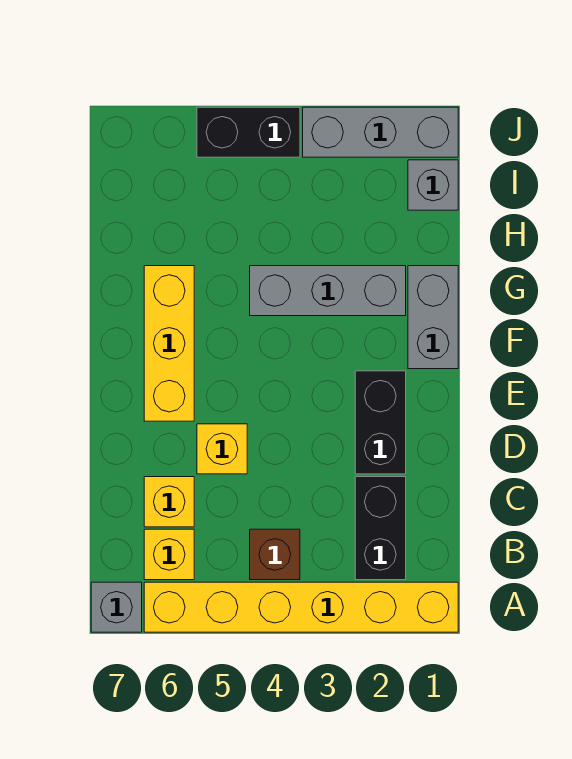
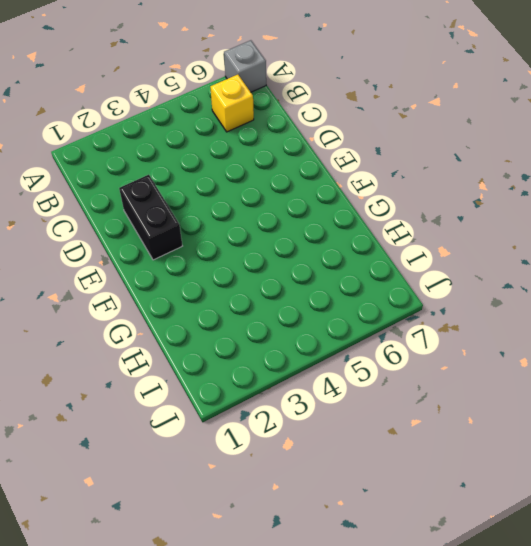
none -> yellow brick A1:A6 level 1
none -> black brick B2:C2 level 1
none -> brown brick B4 level 1

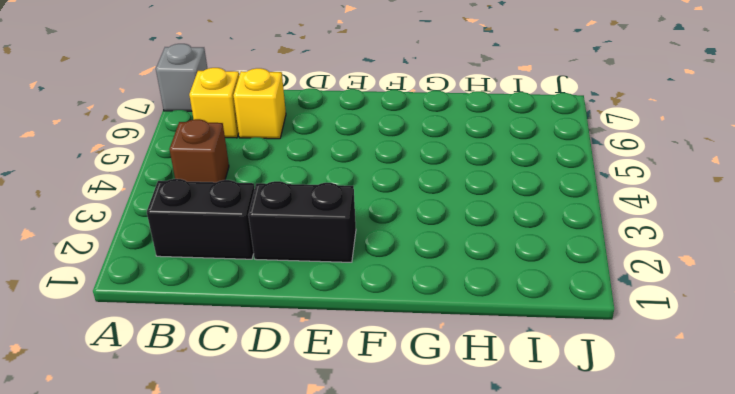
none -> yellow brick A1:A6 level 1
none -> yellow brick D5 level 1
none -> yellow brick E6:G6 level 1

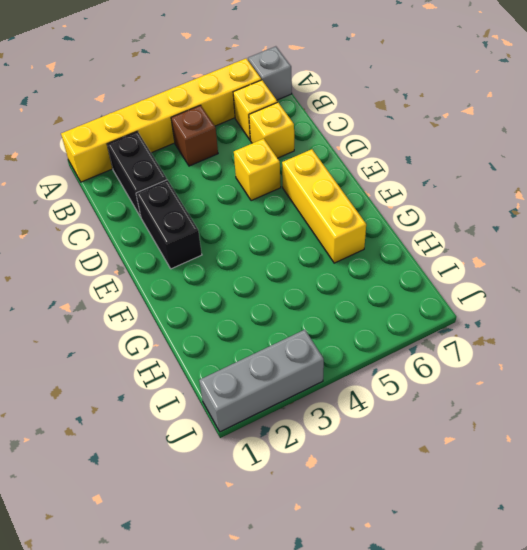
none -> grey brick F1:G1 level 1
none -> grey brick G2:G4 level 1
none -> grey brick I1 level 1

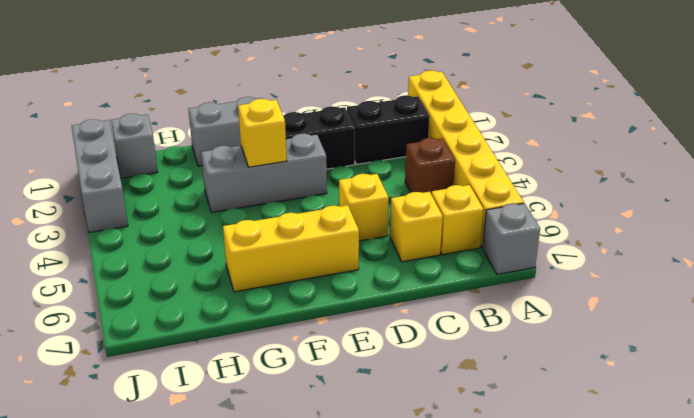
grey brick E3:G3 level 1 -> grey brick G2:G4 level 1
yellow brick F3 level 2 -> none
none -> black brick J4:J5 level 1

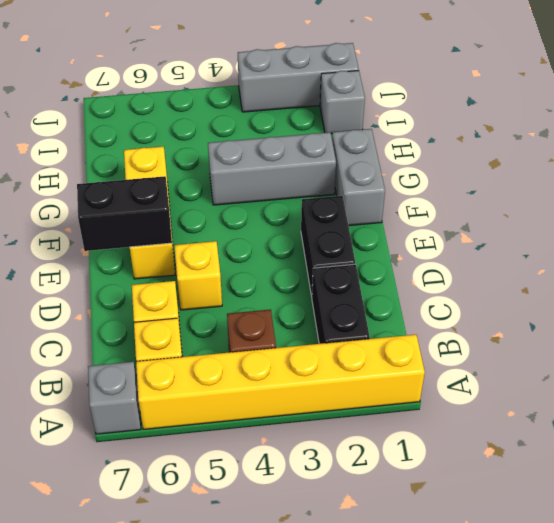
black brick E6:E7 level 2 -> black brick J4:J5 level 1

